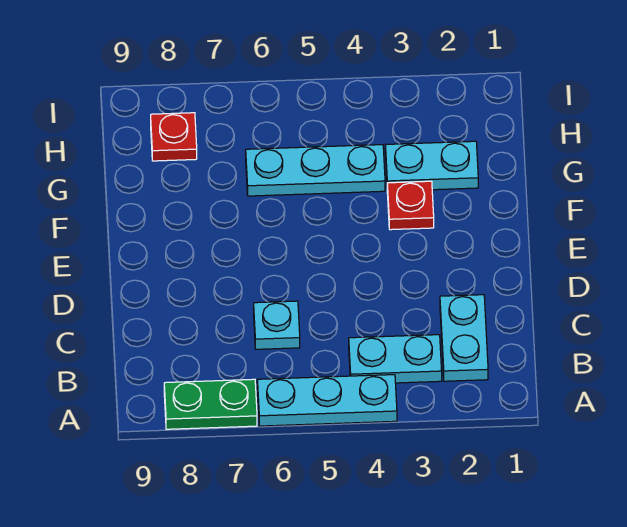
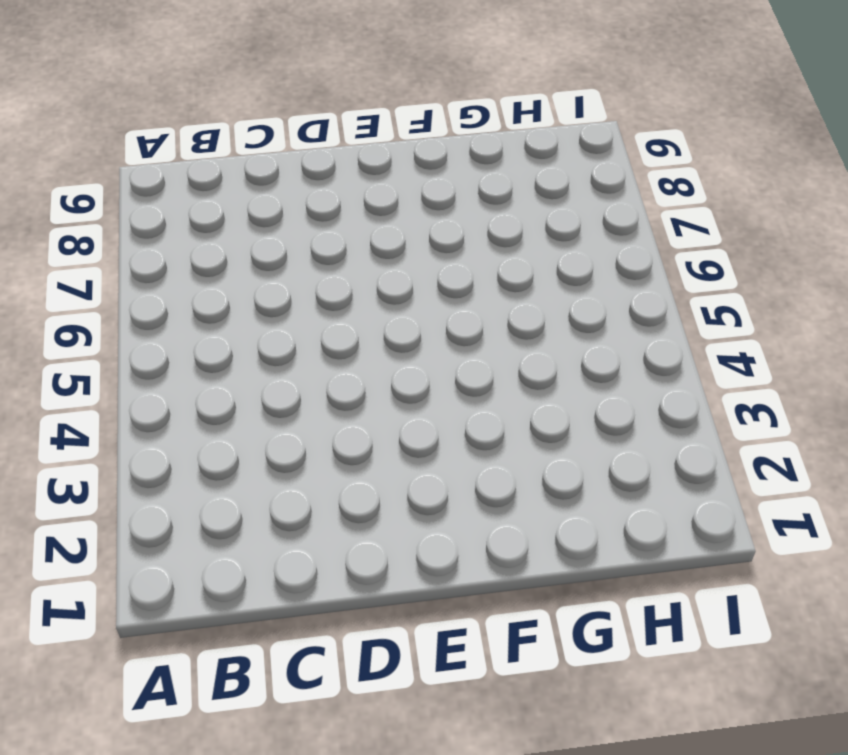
none -> cyan plate A4:A6 level 1
none -> green plate A7:A8 level 1

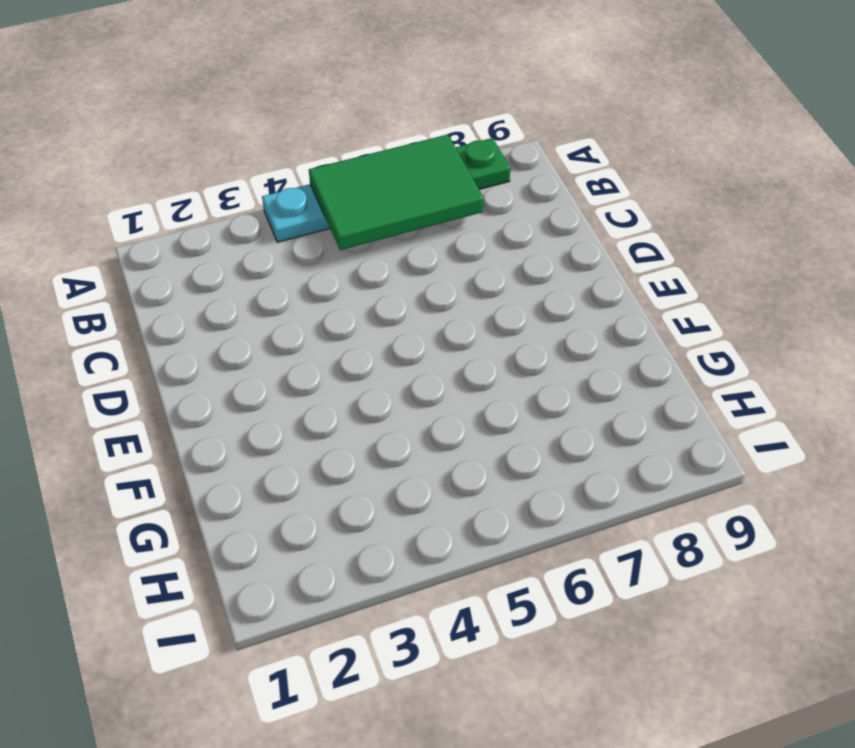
green tile A5:B7 level 2 -> none
none -> cyan plate B2:C2 level 1
none -> cyan plate B3:B4 level 1

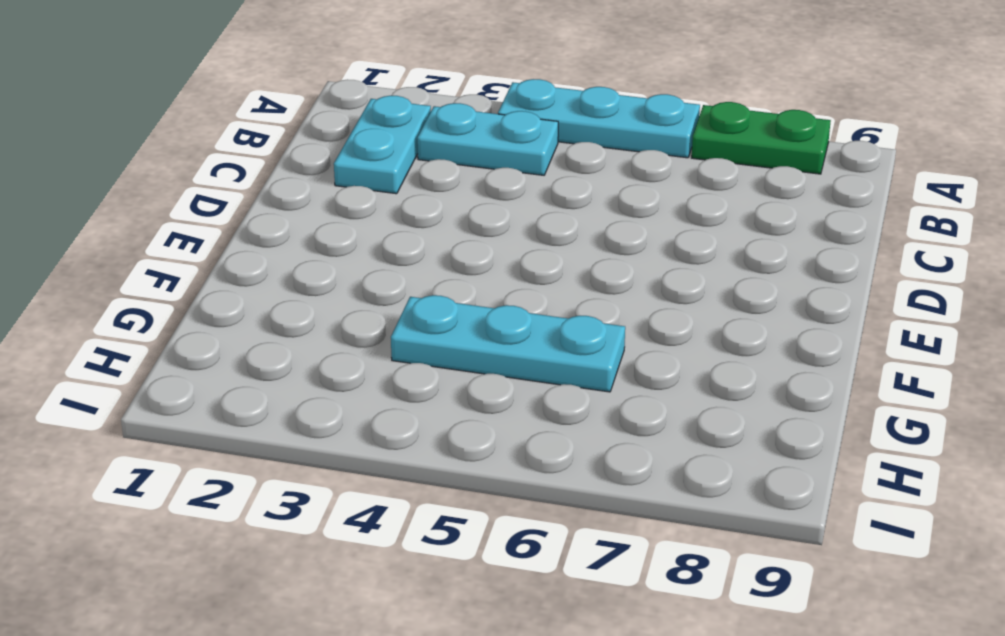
none -> cyan plate C6 level 1
none -> red plate F3 level 1

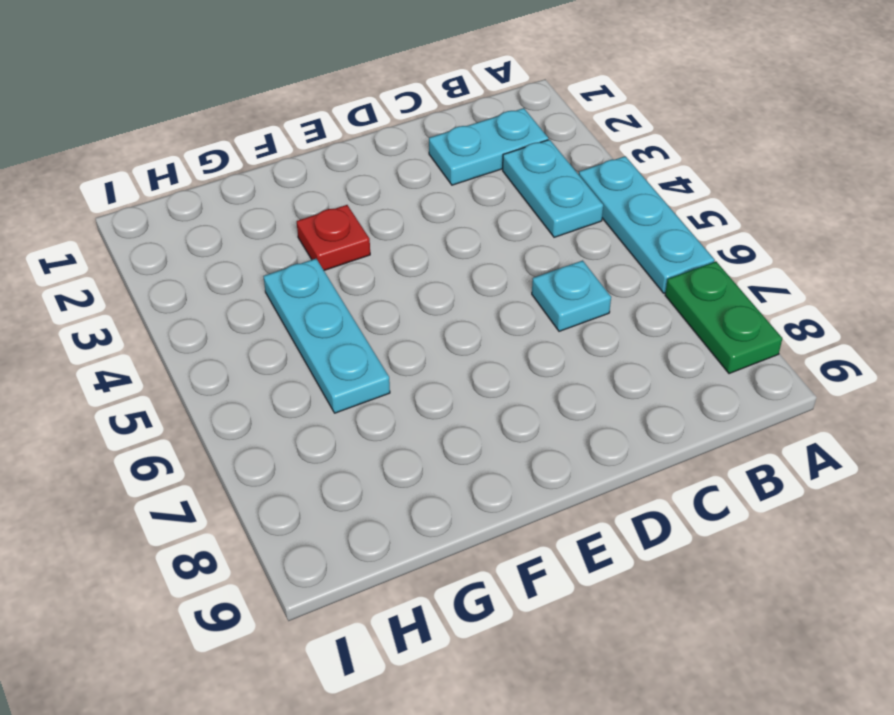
none -> cyan plate G2:G3 level 1
none -> red plate H8 level 1

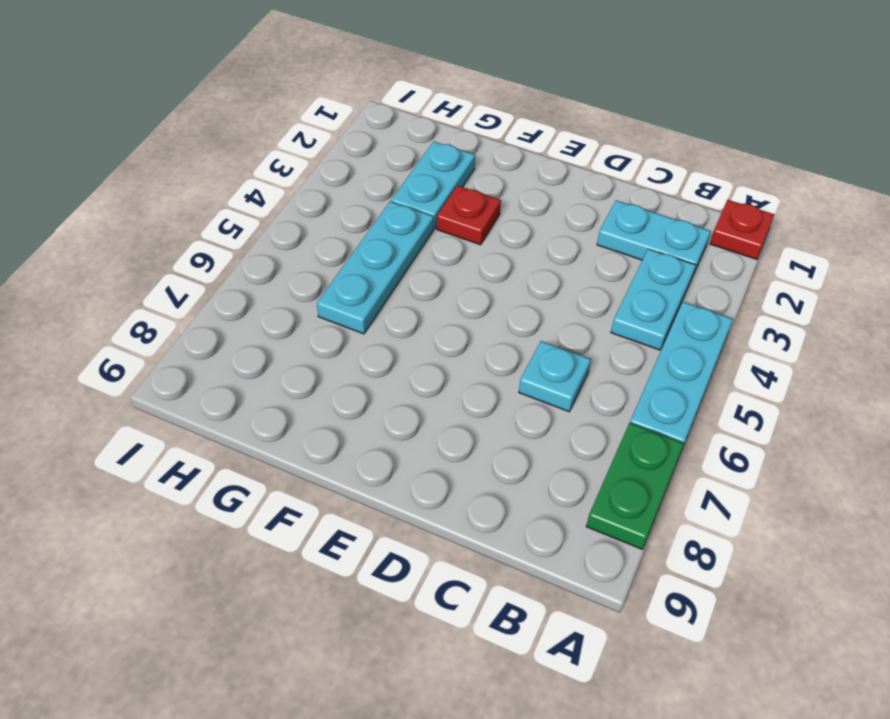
red plate A1 level 1 -> red plate H8 level 1

